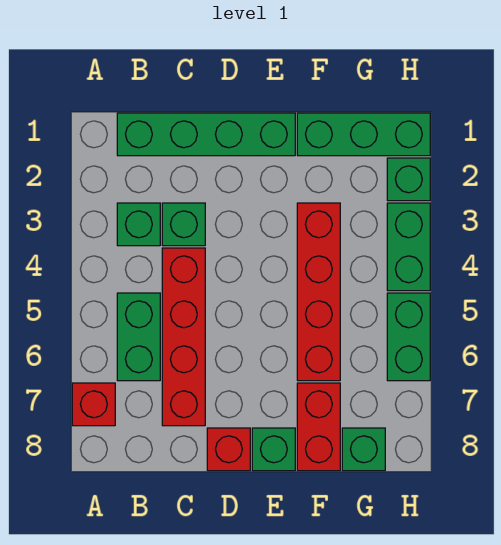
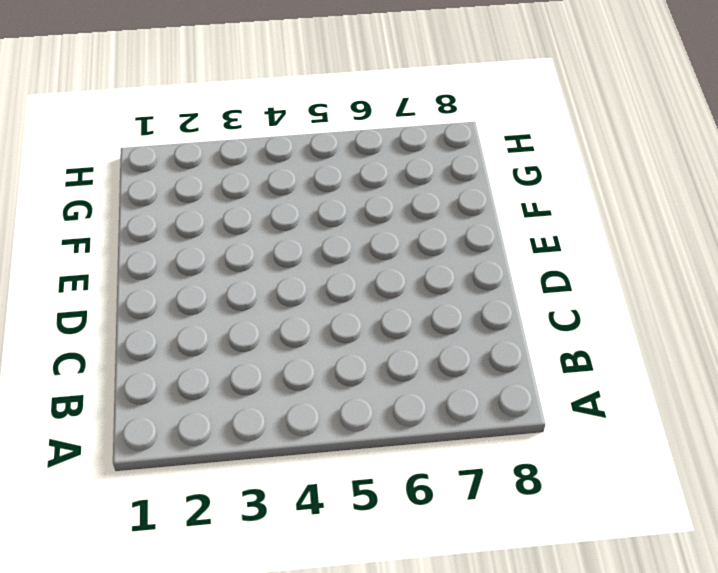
none -> red brick A7 level 1
none -> green brick B1:E1 level 1
none -> green brick B3 level 1

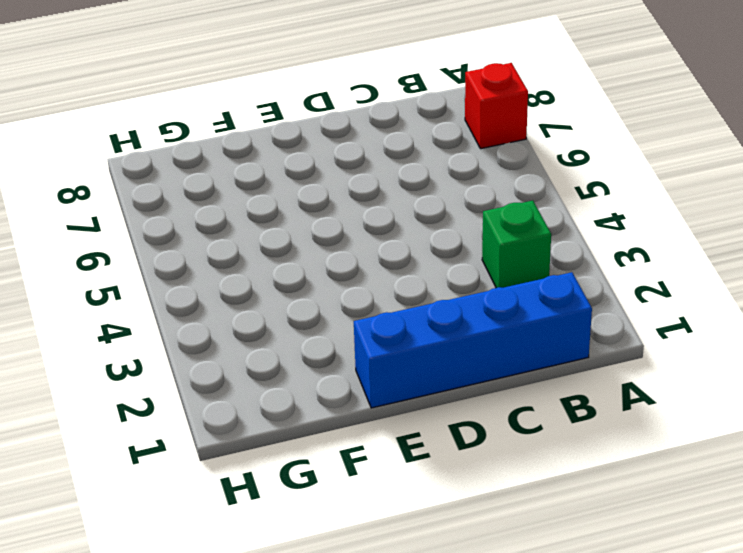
blue brick B1:E1 level 1 -> green brick B1:E1 level 1
none -> green brick B5:B6 level 1
none -> green brick C3 level 1
none -> red brick C4:C7 level 1

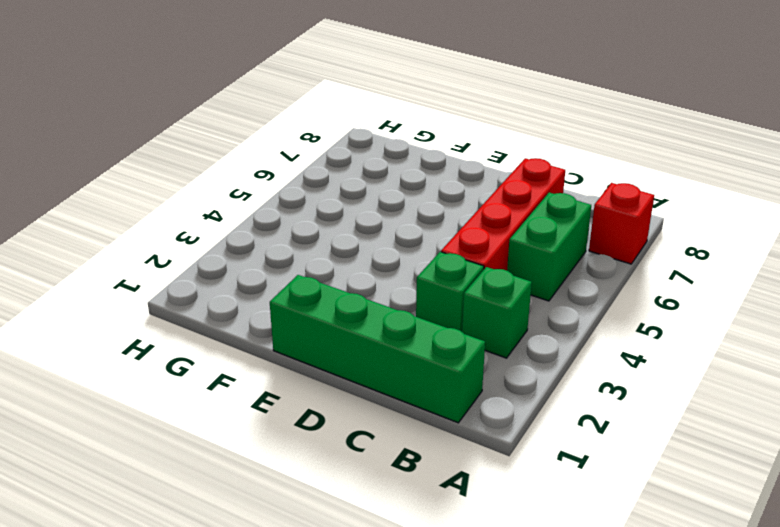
none -> red brick D8 level 1
none -> green brick E8 level 1
none -> green brick F1:H1 level 1

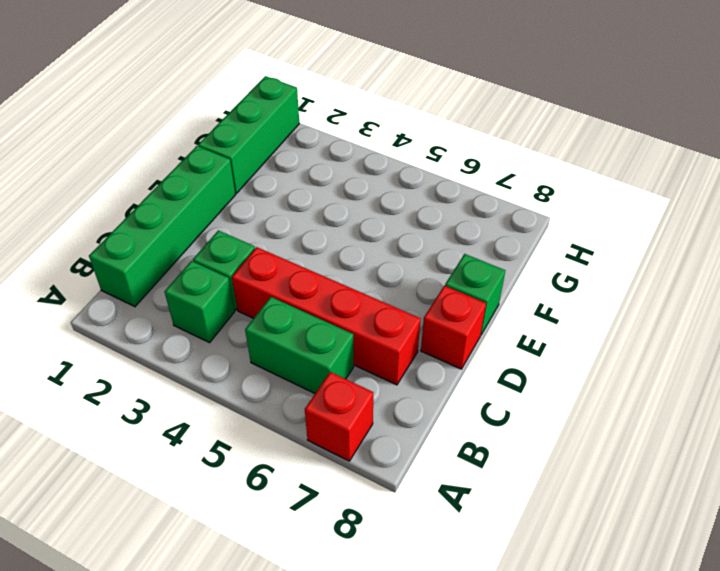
none -> red brick F3:F6 level 1
none -> red brick F7:F8 level 1
none -> green brick G8 level 1

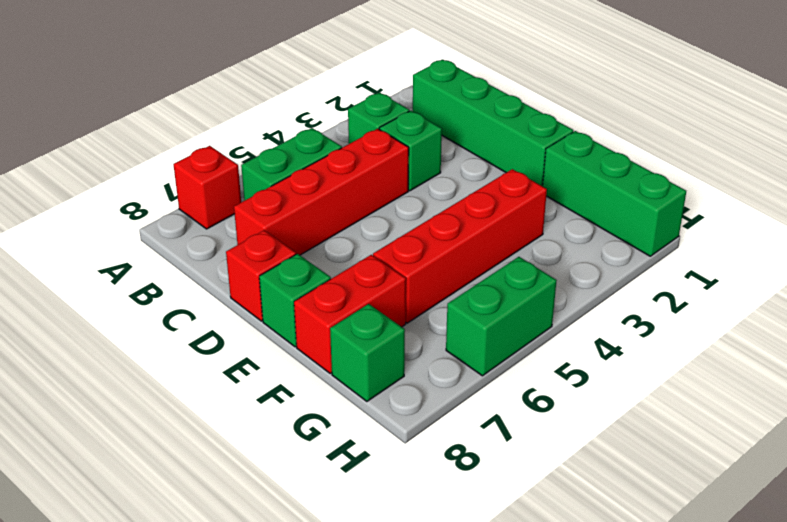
none -> green brick H2 level 1
none -> green brick H3:H4 level 1

